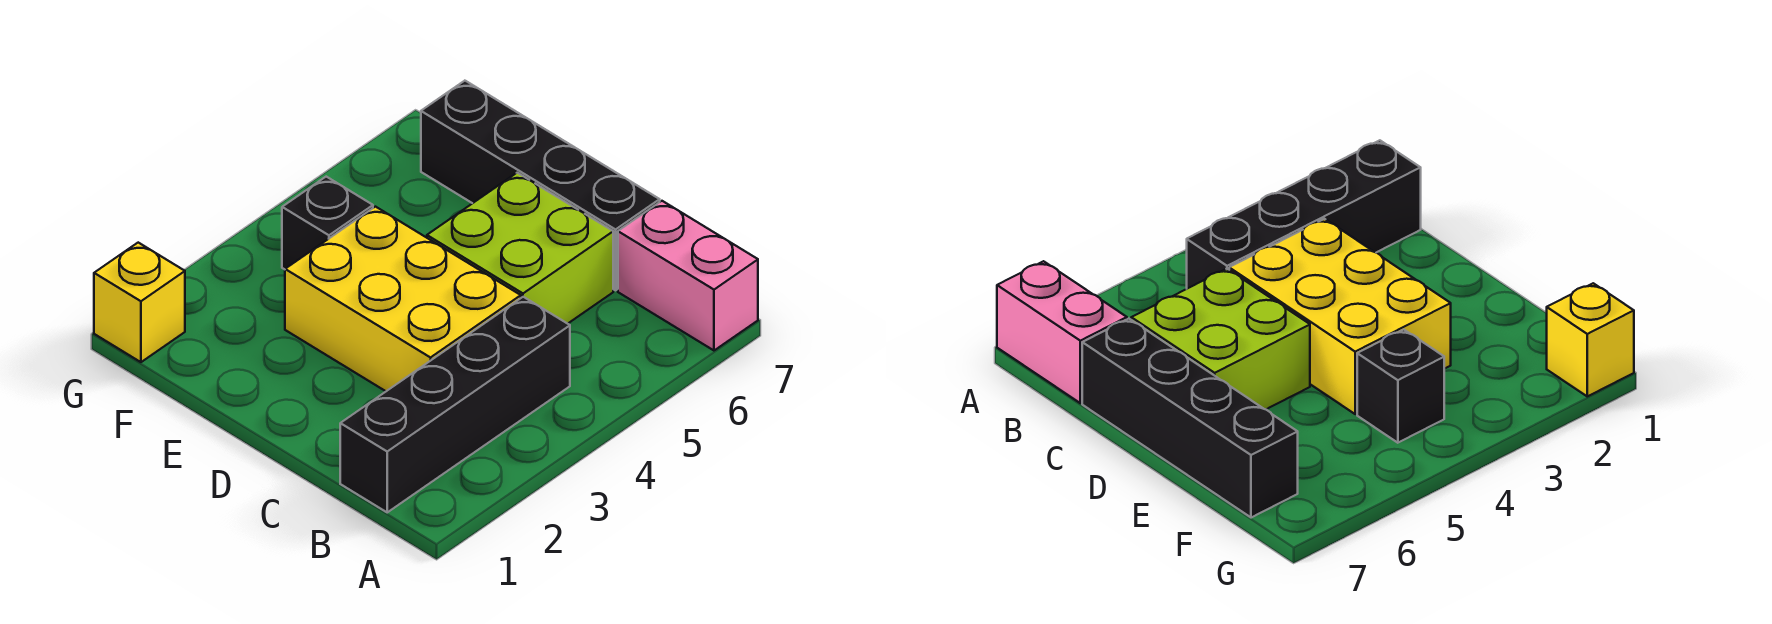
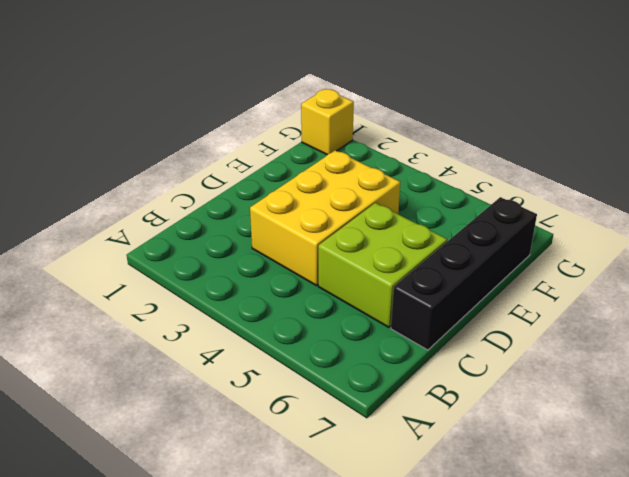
none -> pink brick A7:B7 level 1
none -> black brick B1:B4 level 1

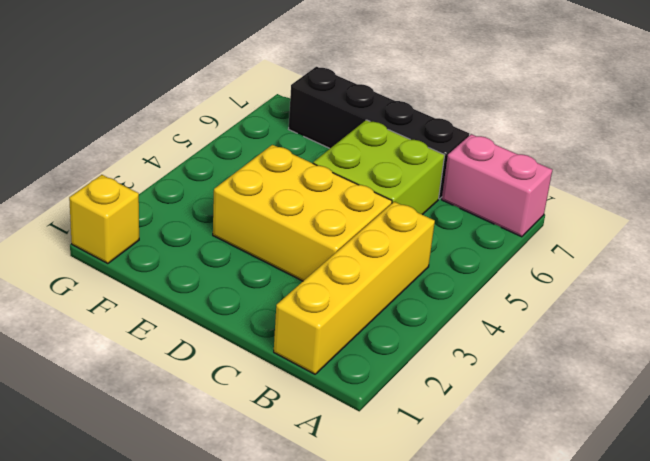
yellow brick B1:B4 level 1 -> black brick B1:B4 level 1
none -> black brick F4 level 1

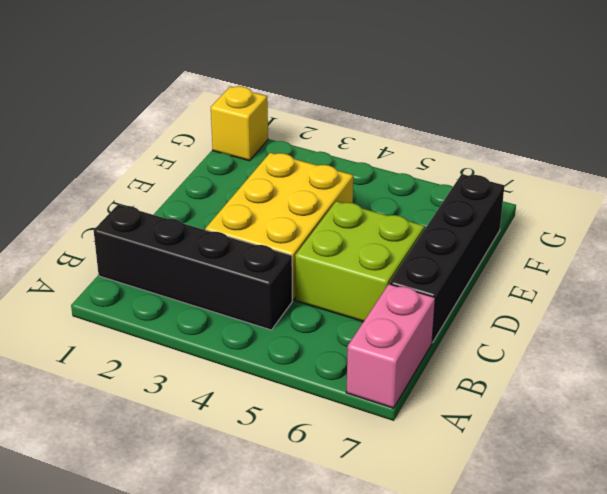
none -> black brick F4 level 1

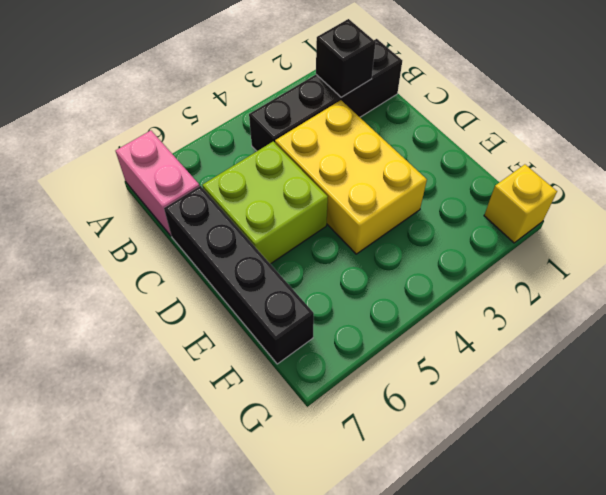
black brick B2 level 2 -> black brick F4 level 1

